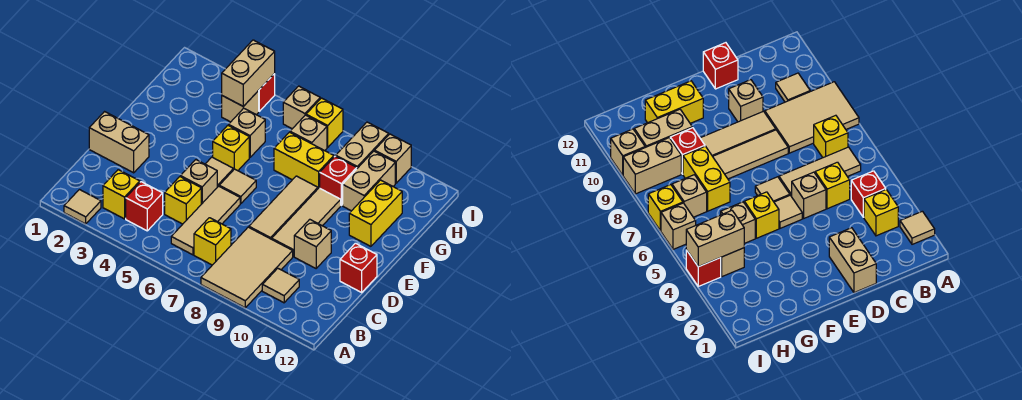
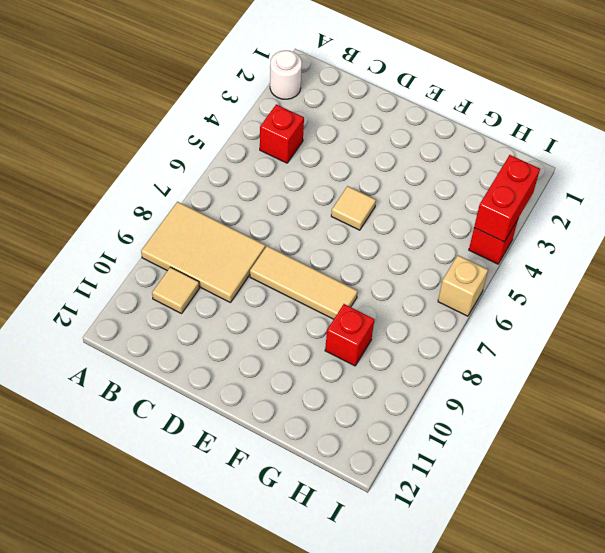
white round brick A2 level 1 -> tan tile A2 level 1
red brick I3:I4 level 2 -> tan brick H4:I4 level 2
none -> yellow brick B3 level 1
none -> tan tile B6:D6 level 1
none -> yellow brick B7 level 1
none -> yellow brick C5 level 1

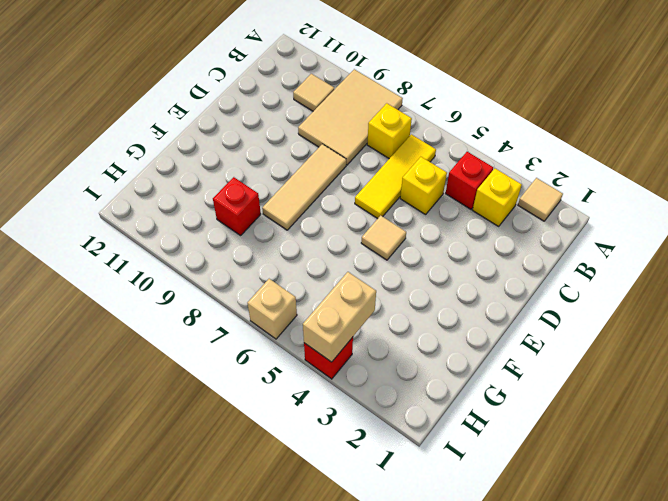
yellow tile B6:D6 level 1 -> tan tile B6:D6 level 1
none -> tan brick D1:D2 level 1
none -> tan brick D5 level 1
none -> tan tile D9:F9 level 1
none -> tan brick D10 level 1

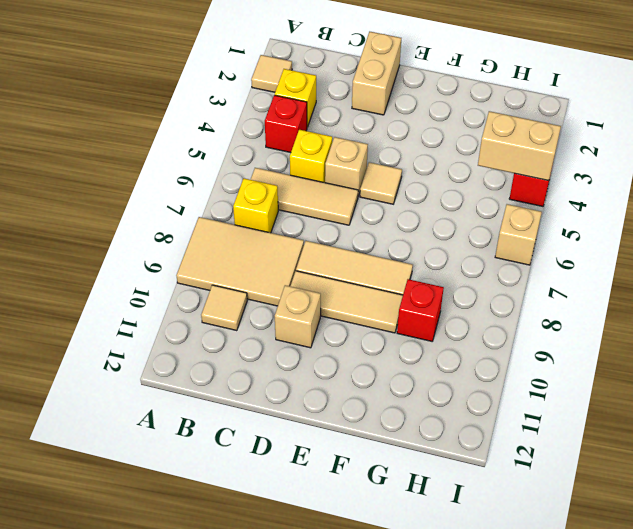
none -> red brick D12 level 1
none -> tan tile E6 level 1
none -> yellow brick F5 level 1
none -> yellow brick F11:G11 level 1

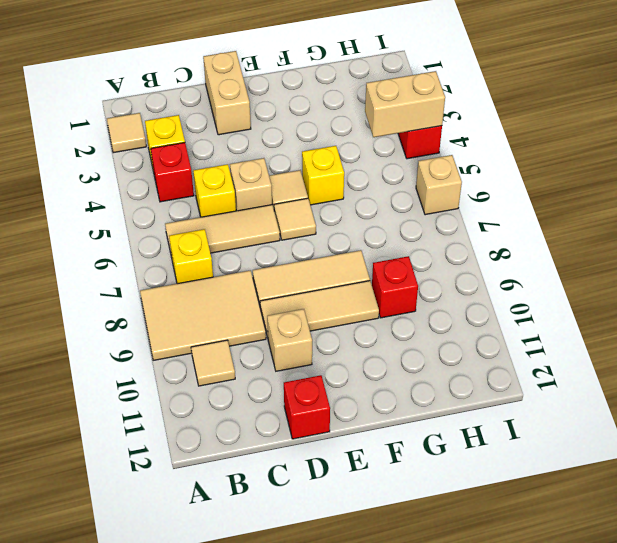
none -> yellow brick F11:G11 level 1
none -> tan brick G5 level 1
none -> yellow brick G7:G8 level 1
none -> tan brick G10:H10 level 1

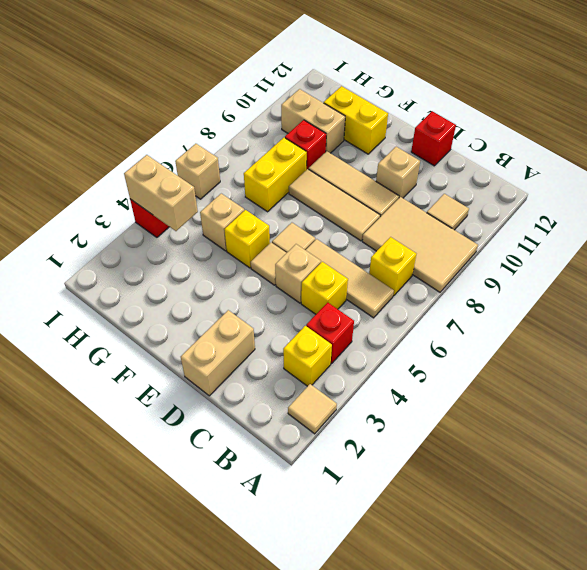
none -> tan brick H4 level 1
none -> tan brick H7 level 1
none -> tan brick H9:I9 level 1
none -> yellow brick I7 level 1

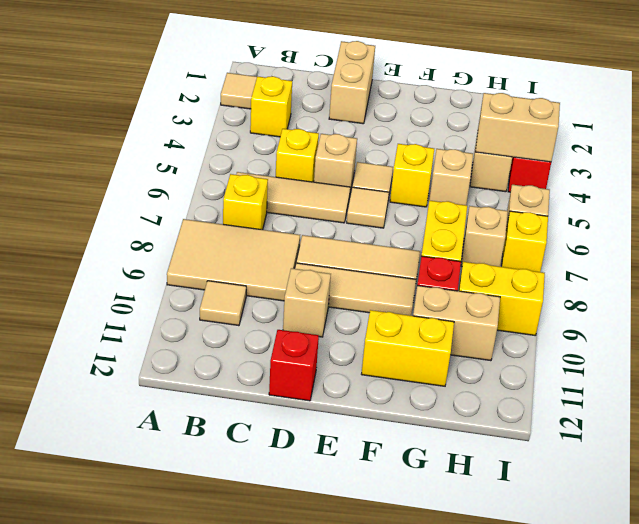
yellow brick H9:I9 level 1 -> tan brick H9:I9 level 1
none -> red brick B4 level 1
none -> tan brick I10 level 1

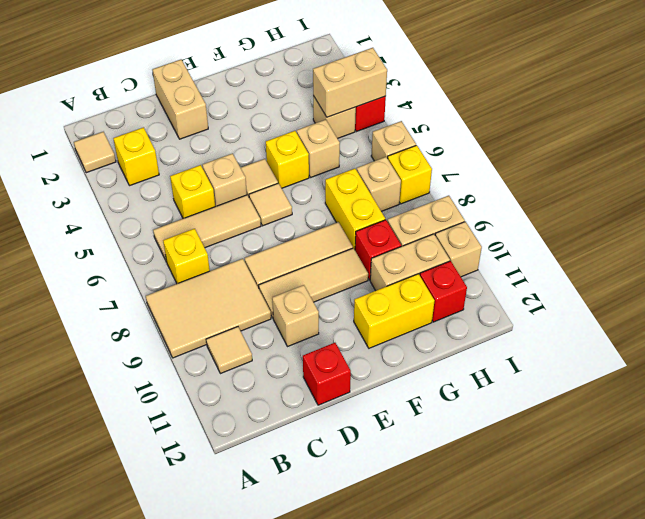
red brick H11 level 1 -> red brick B4 level 1

